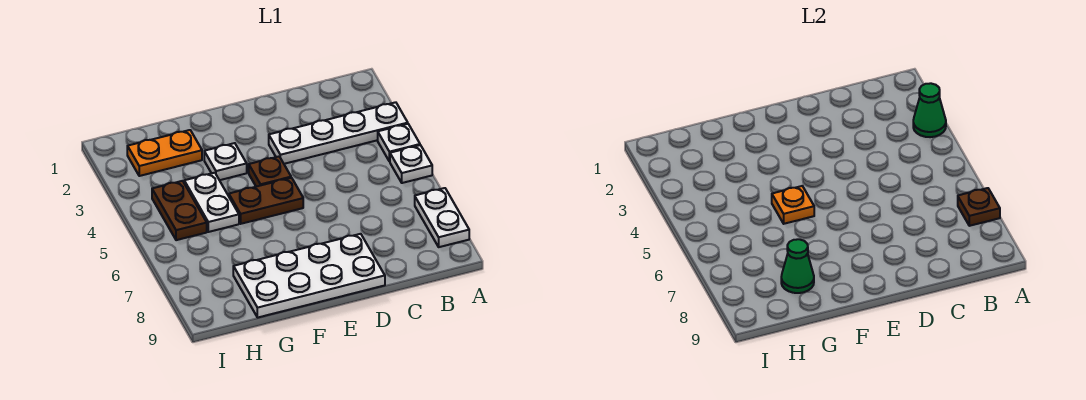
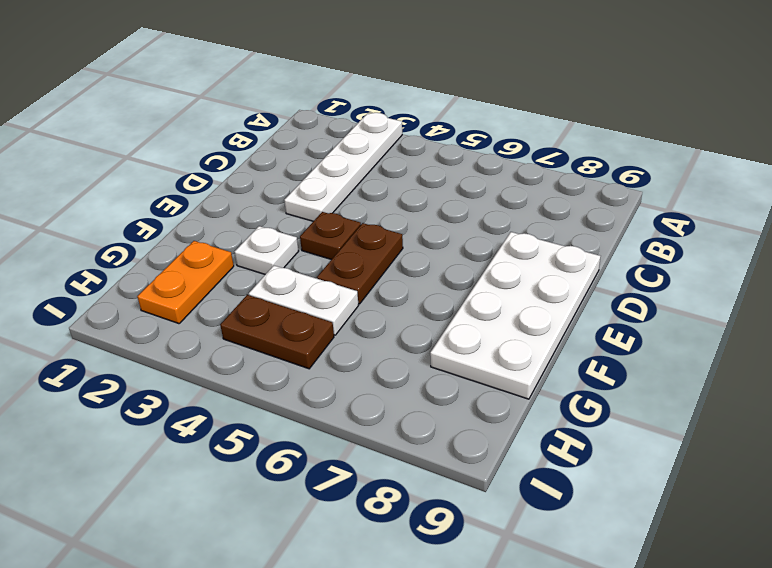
none -> white plate A4 level 1
none -> white plate A5 level 1
none -> white plate A7:A8 level 1

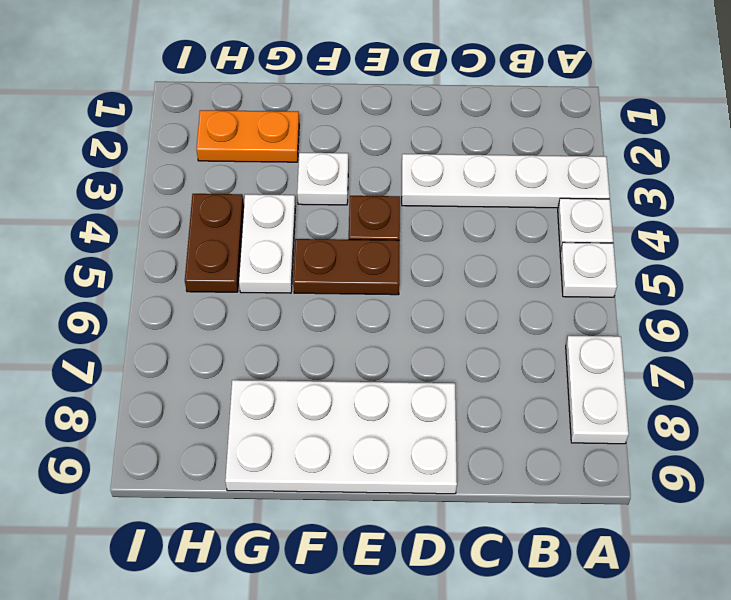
none -> green cone A3 level 2
none -> brown plate A7 level 2
none -> orange plate F5 level 2

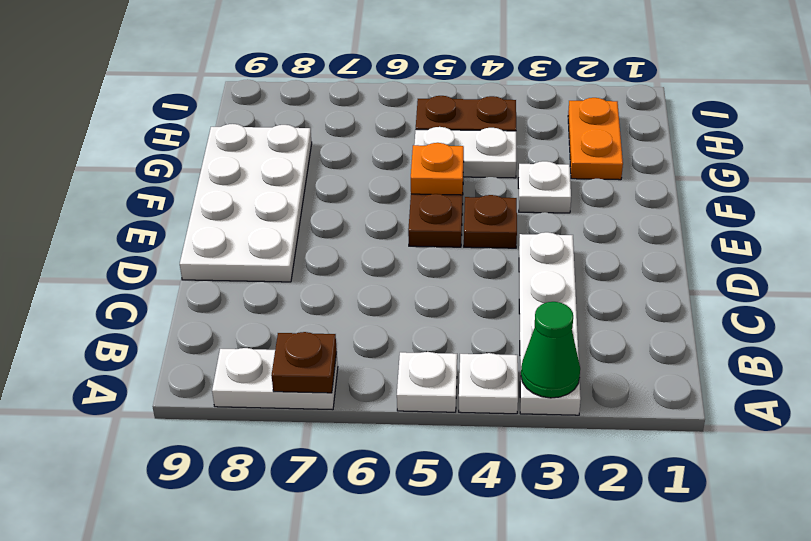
none -> green cone G8 level 2

